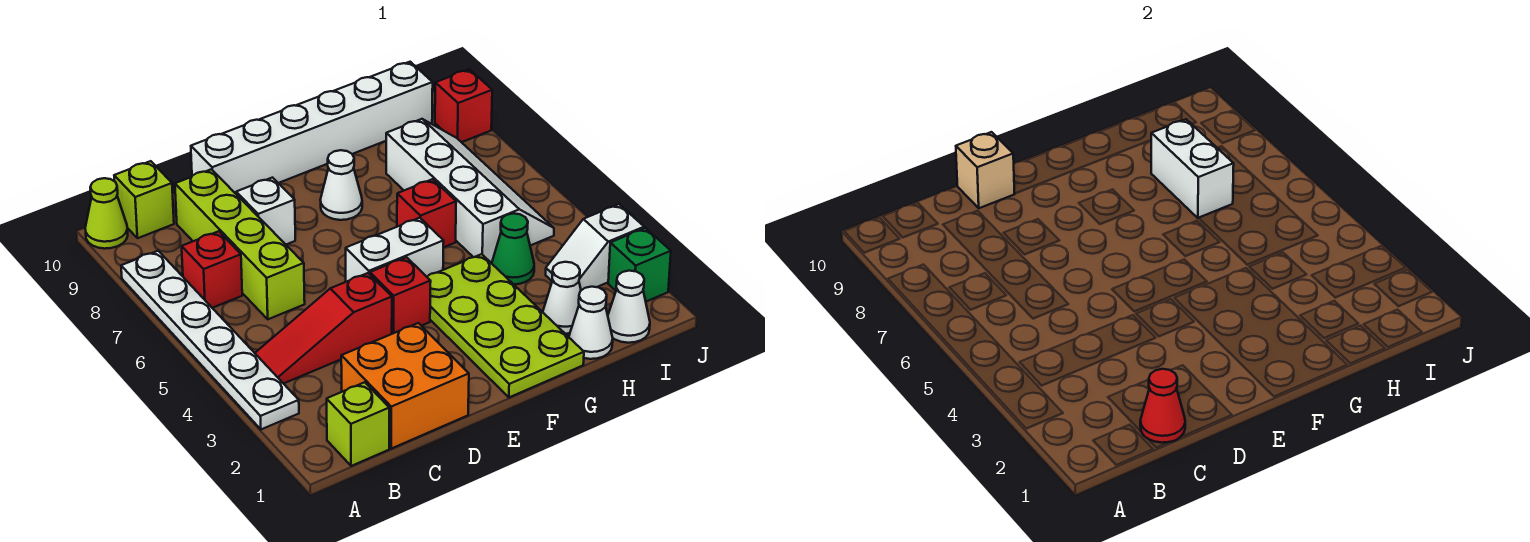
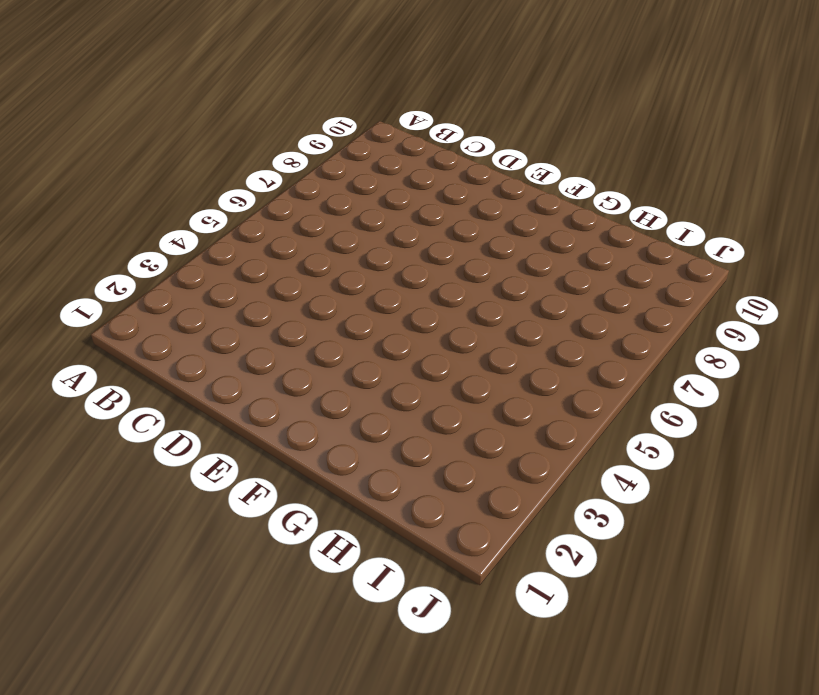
none -> white plate A3:A8 level 1
none -> lime cone A10 level 1
none -> lime brick B1 level 1

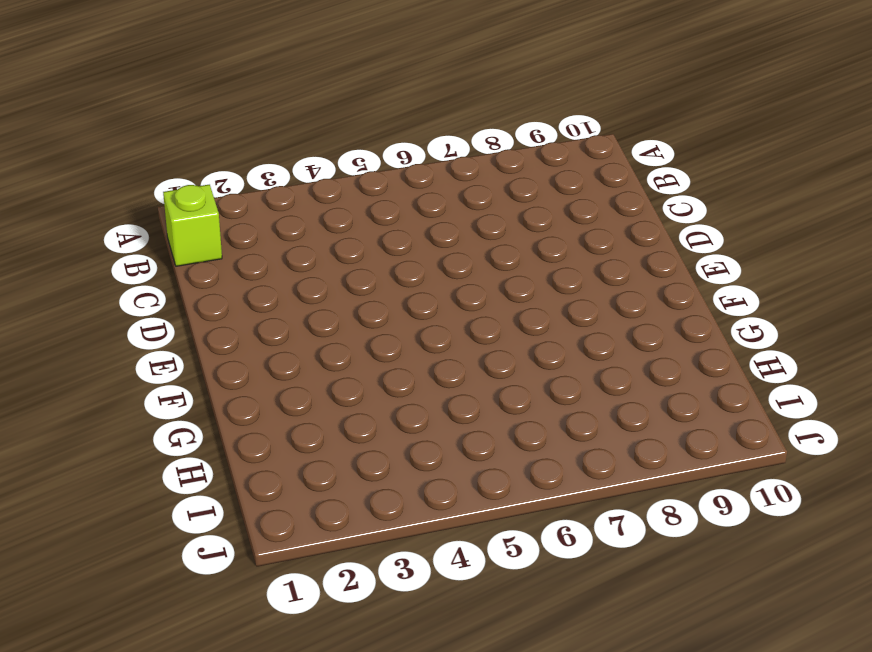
none -> white plate A3:A8 level 1
none -> lime cone A10 level 1
none -> red slope B4:D4 level 1 top D

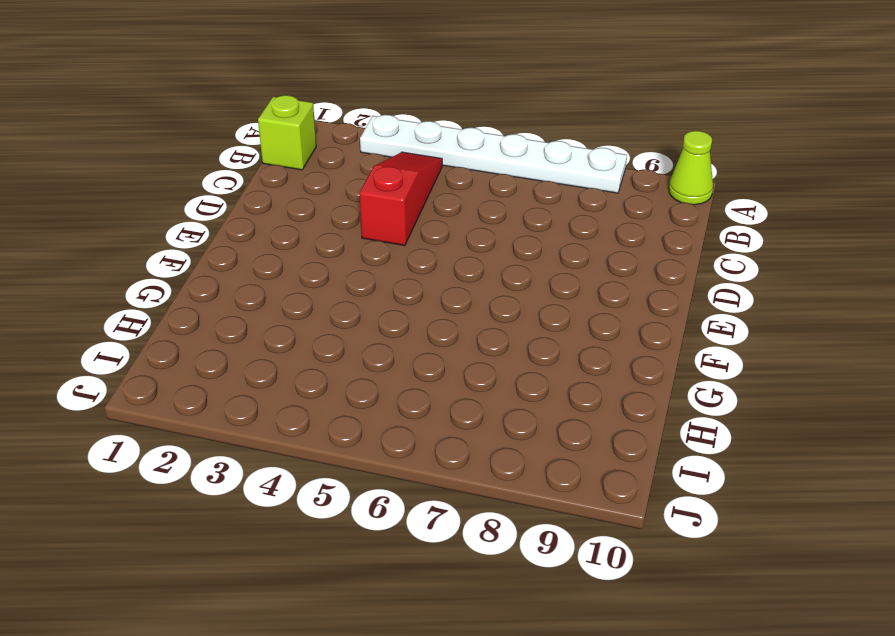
none -> red brick B7 level 1
none -> lime brick B10 level 1
none -> orange brick C1:D2 level 1

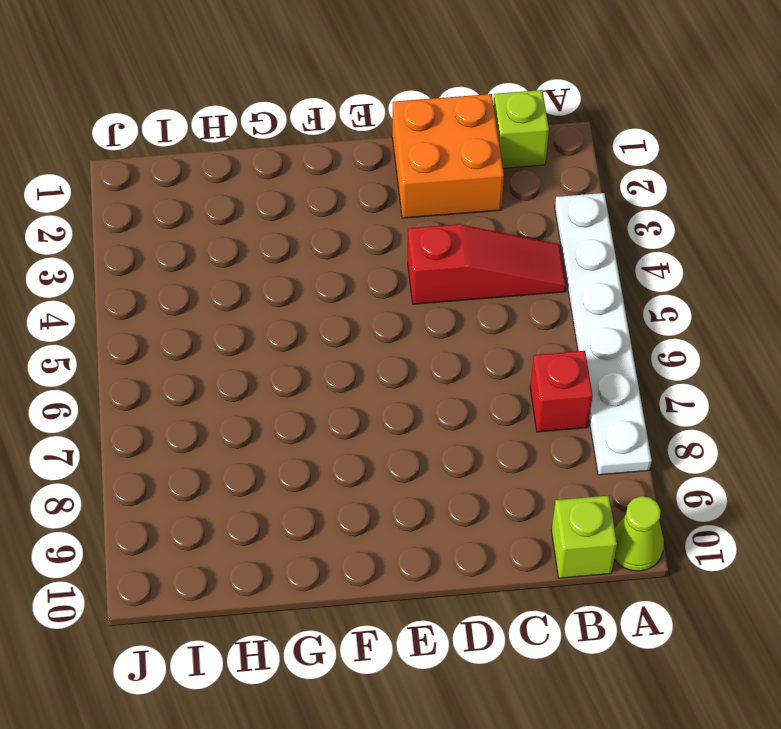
none -> lime brick C6:C9 level 1
none -> white brick D8 level 1
none -> white brick D10:I10 level 1

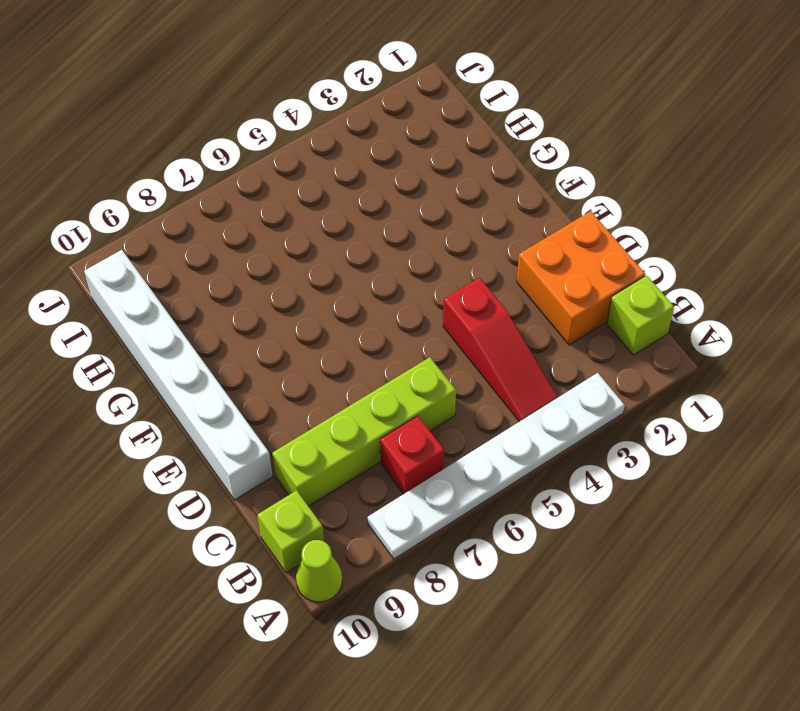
none -> white brick D8 level 1
none -> red brick E4 level 1
none -> white brick E5:F5 level 1

